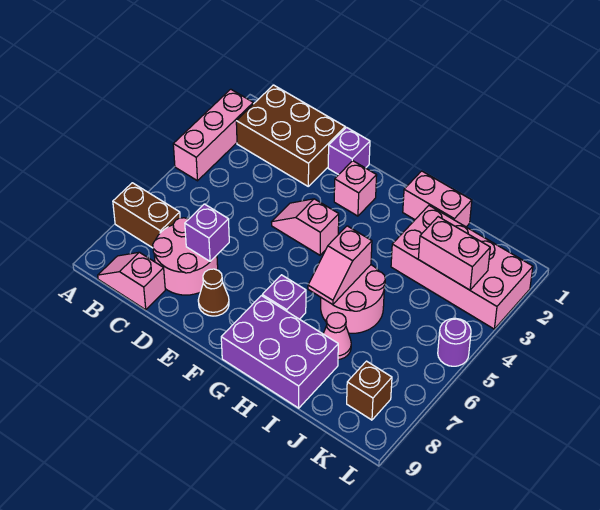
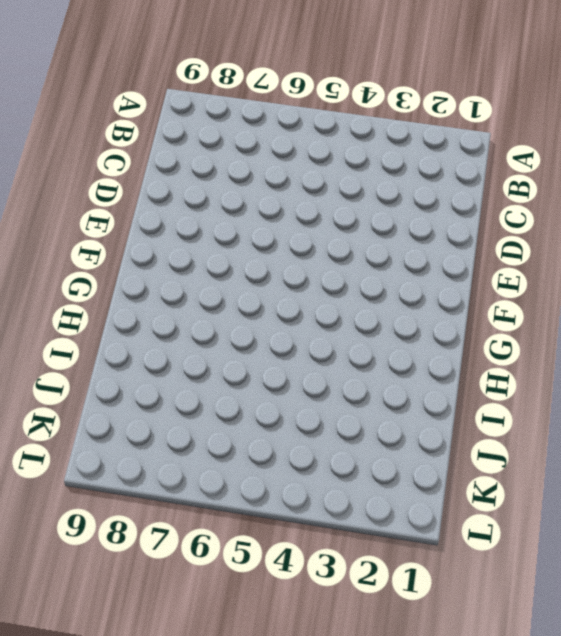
none -> pink brick A2:A4 level 1
none -> brown brick A7:B7 level 1
none -> brown brick B1:D2 level 1

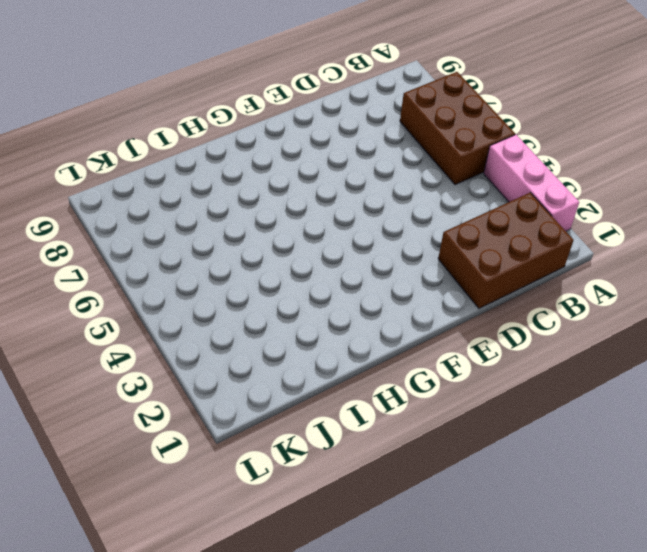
brown brick A5:B7 level 1 -> brown brick A7:B7 level 1
none -> pink slope B9:C9 level 1 top C
none -> pink round brick C7:D8 level 1
none -> purple brick E1 level 1

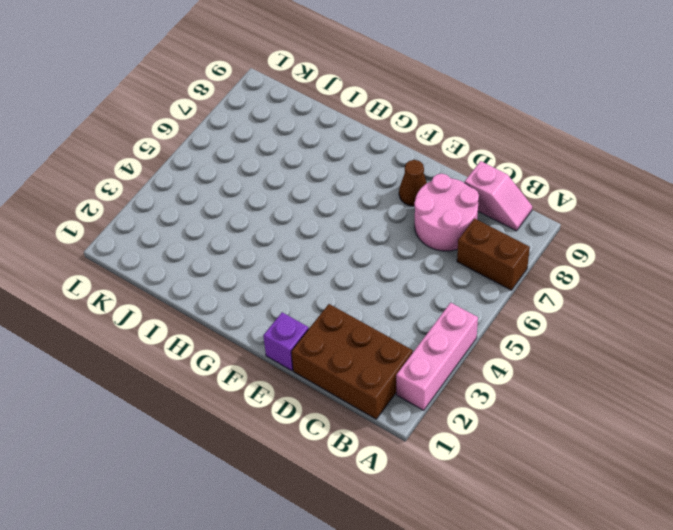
none -> pink slope E4:F4 level 1 top F
none -> pink brick F2 level 1
none -> purple brick G7 level 1

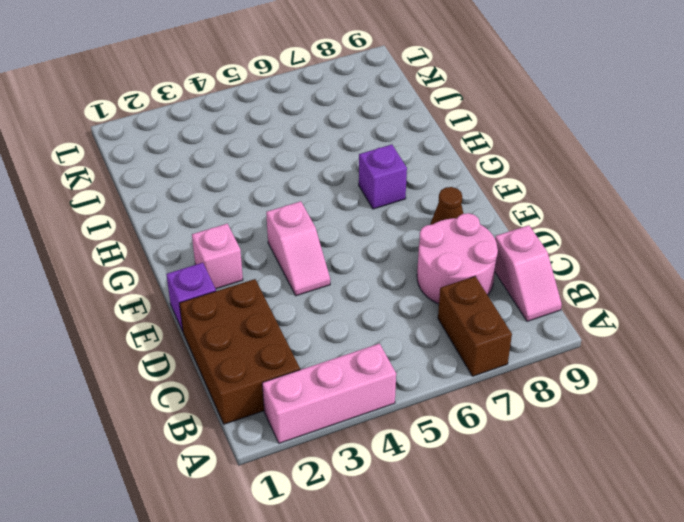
none -> purple brick G8:I9 level 1
none -> pink brick H1:I1 level 1
none -> pink round brick H5:I6 level 1

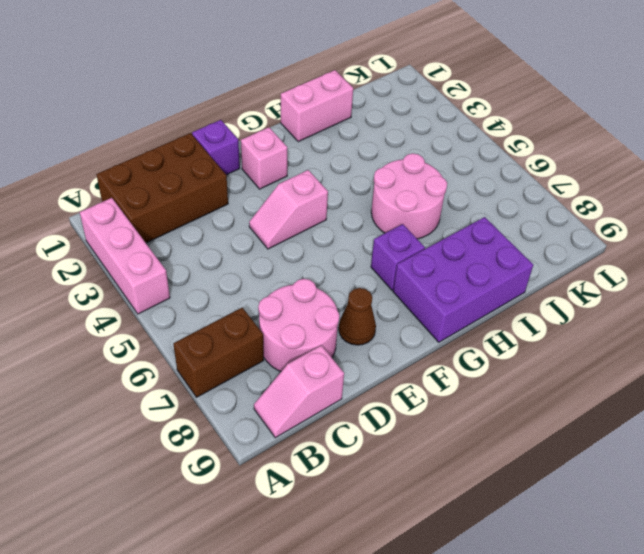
none -> pink brick I2:L3 level 1
none -> pink cone I7 level 1
none -> brown brick K8 level 1

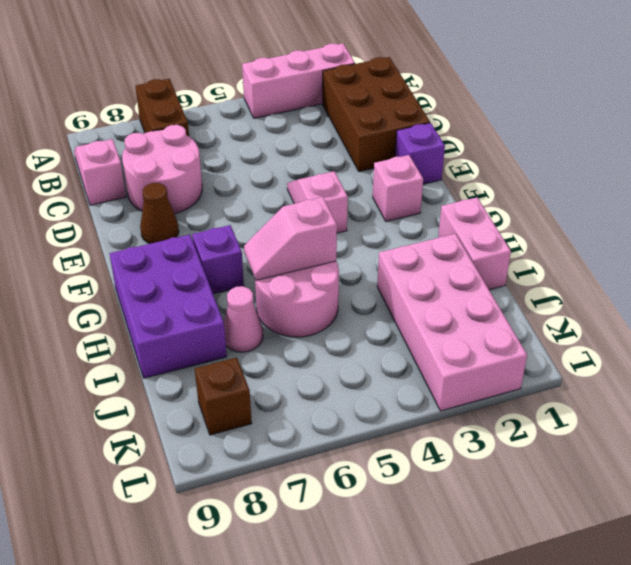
none -> purple round brick L5 level 1
none -> purple brick D7 level 2
none -> pink brick J3:K3 level 2

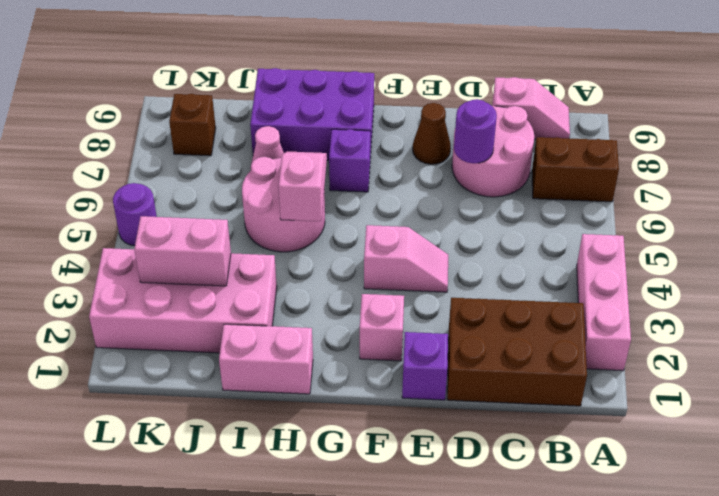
purple round brick D7 level 2 -> purple brick D7 level 2

